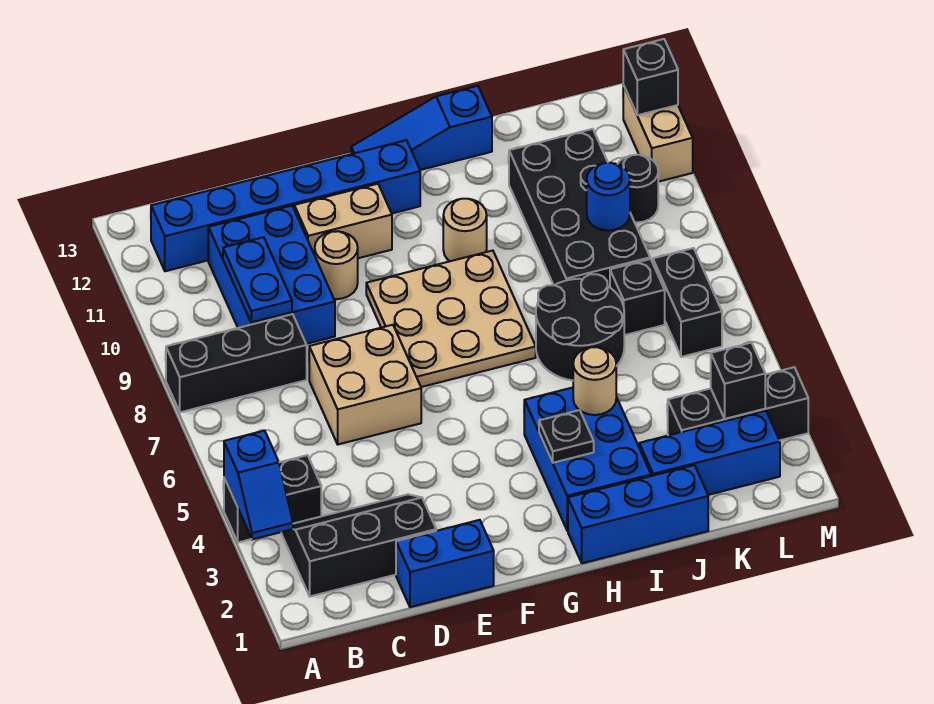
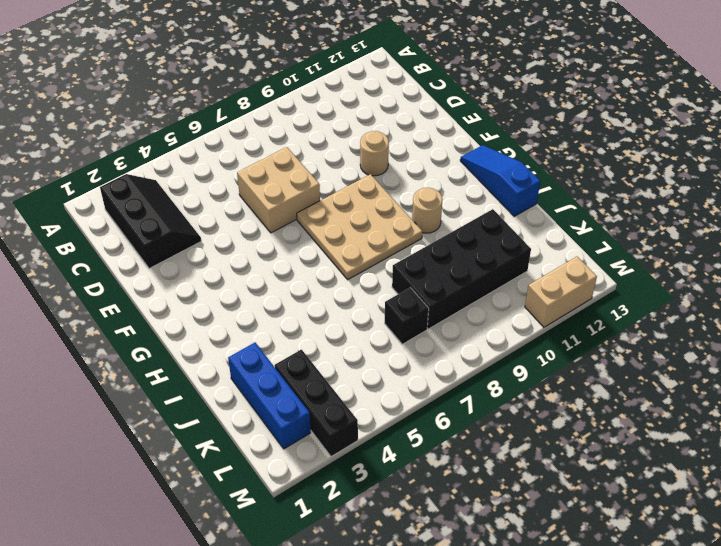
none -> black brick A4:B4 level 1
none -> black brick A8:C8 level 1
none -> blue brick B12:G12 level 1

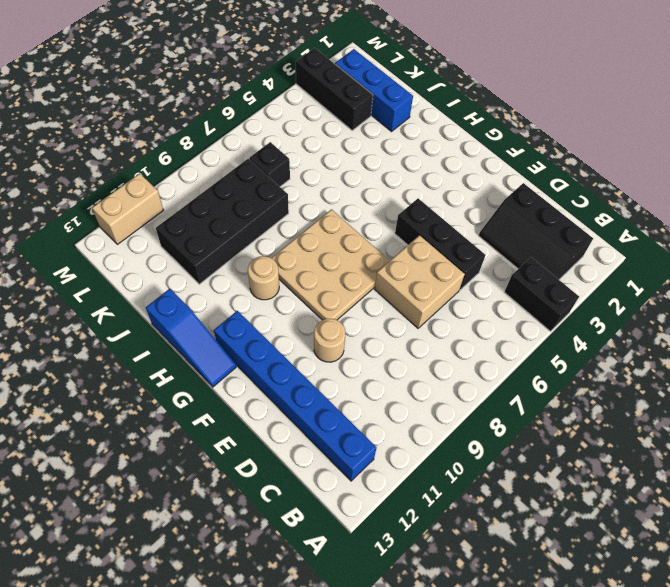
black brick D5:F5 level 1 -> black brick A8:C8 level 1
none -> blue brick C9:D11 level 1
none -> blue brick D1:E1 level 1
none -> tan brick E11:F11 level 1

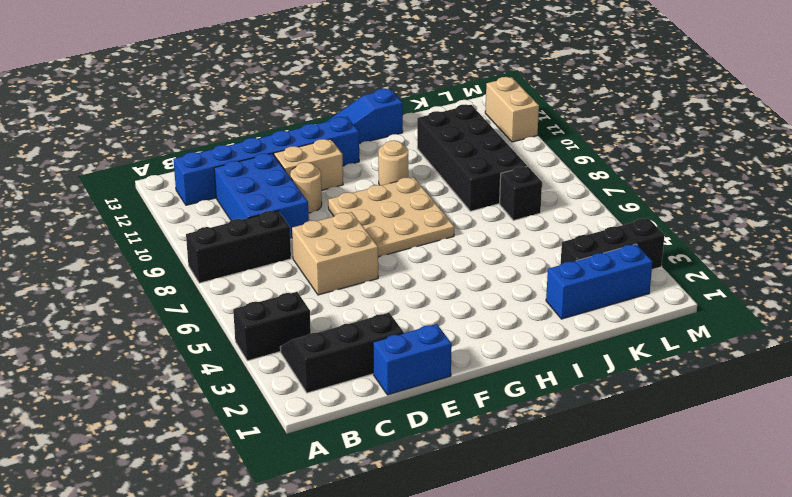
none -> blue brick H1:J1 level 1
none -> blue brick H2:I4 level 1
none -> black round brick I6:J7 level 1

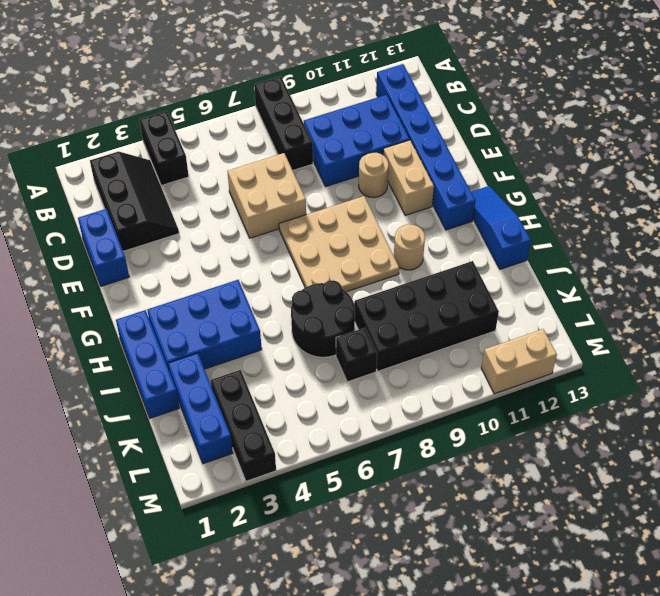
none -> black brick L6:L7 level 1
none -> black round brick L10 level 1
none -> blue slope A3:A4 level 2 top 4

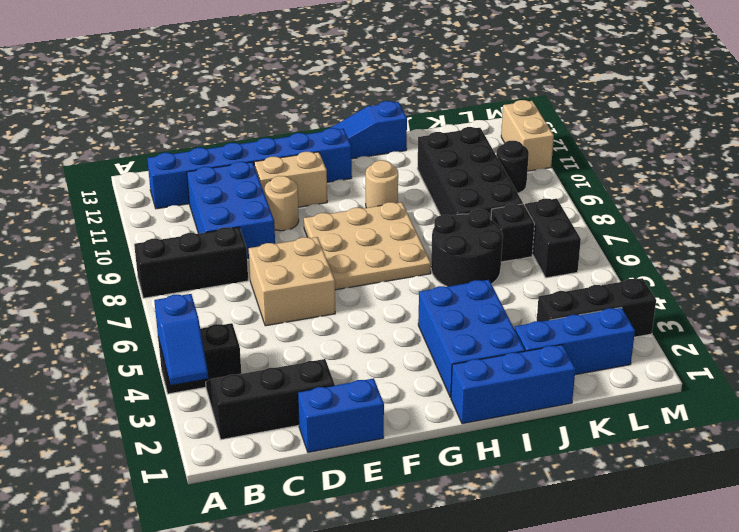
none -> blue plate C9:C10 level 2
none -> black plate H3 level 2
none -> tan round brick I4 level 2

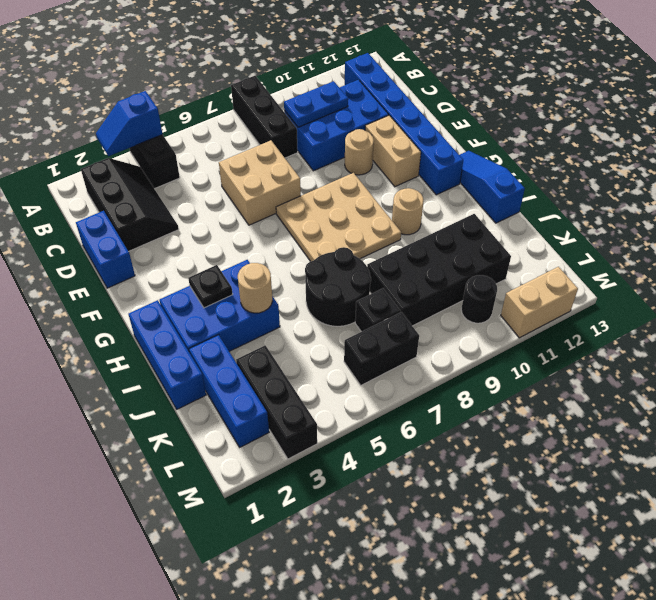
none -> blue round brick K9 level 2
none -> black brick L3 level 2
none -> black brick M12 level 2

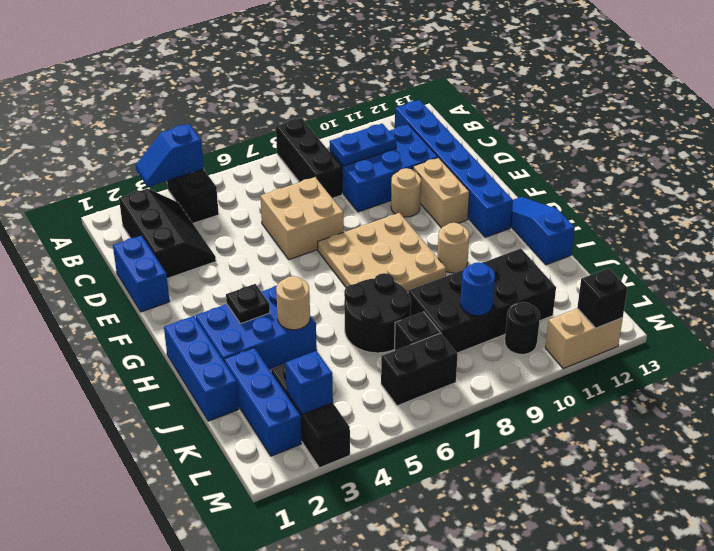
blue brick L3 level 2 -> black brick L3 level 2

